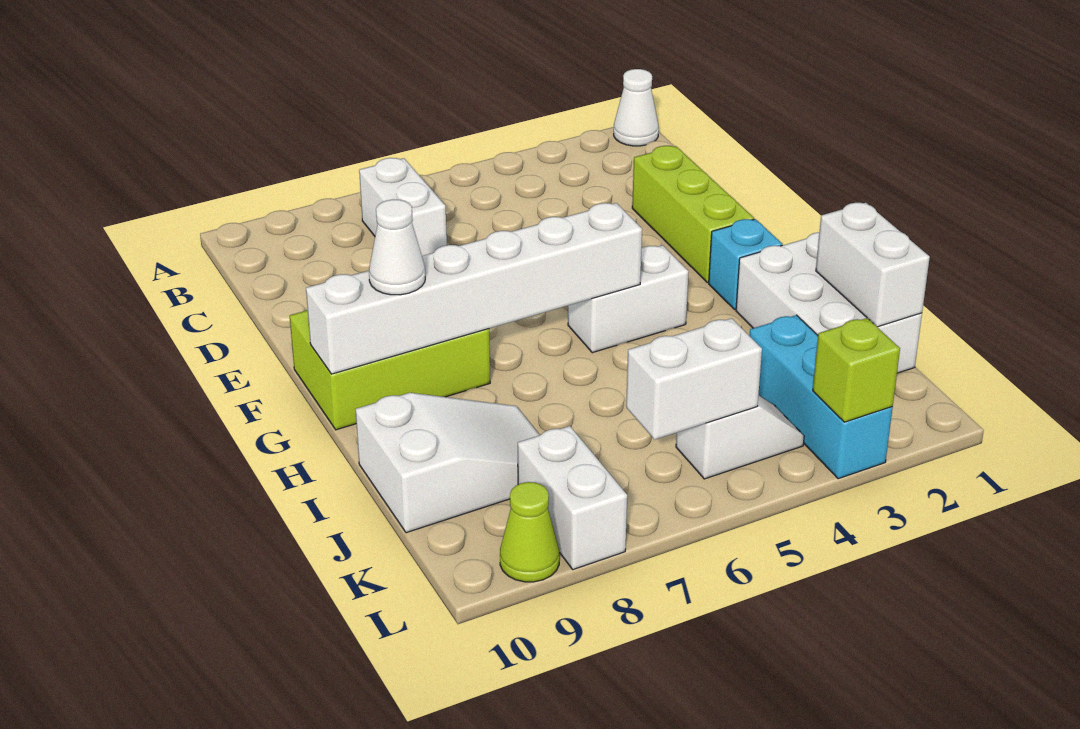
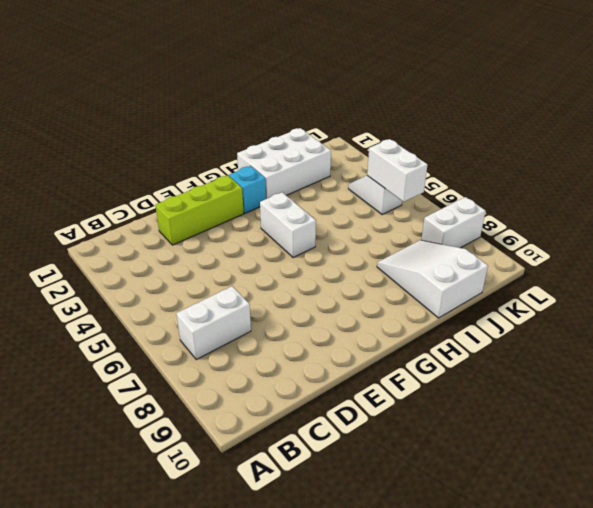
none -> white cone A1 level 1
none -> lime brick F8:G10 level 1
none -> cyan brick J3:L3 level 1

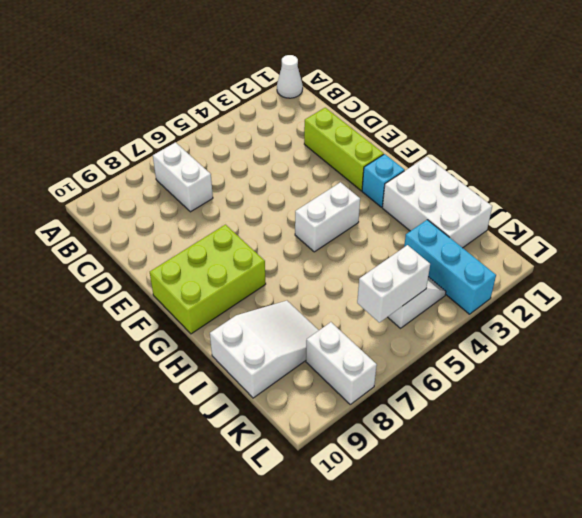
none -> lime cone L9 level 1
none -> white brick G5:G10 level 2
none -> white brick I1:J1 level 2

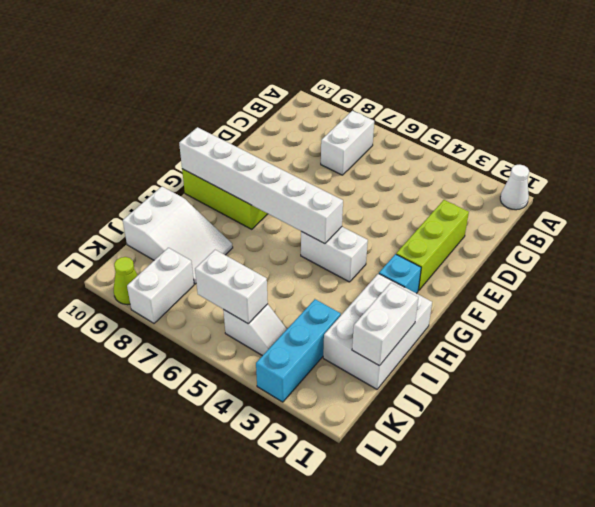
none -> lime brick L3 level 2
none -> white cone G9 level 3

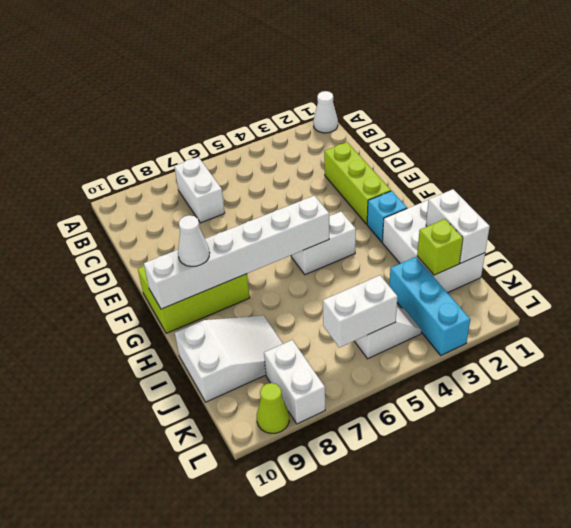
lime brick J2 level 2 -> lime brick L3 level 2

